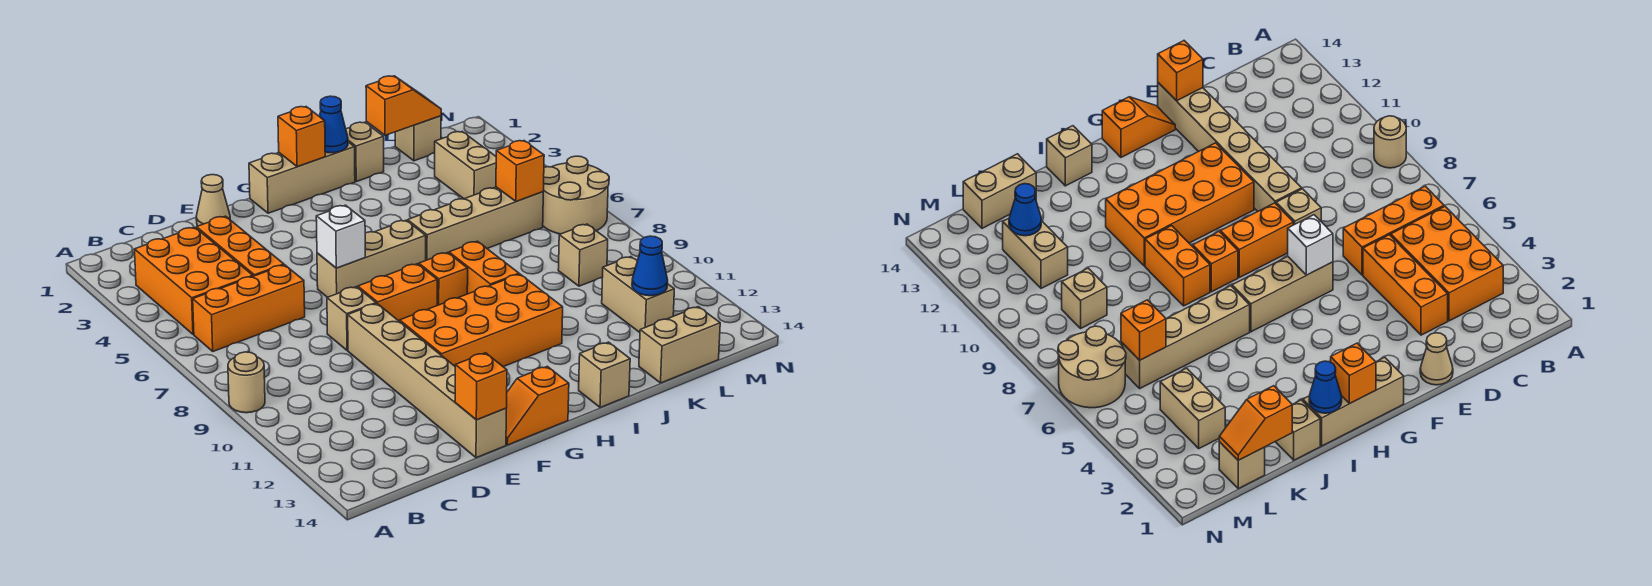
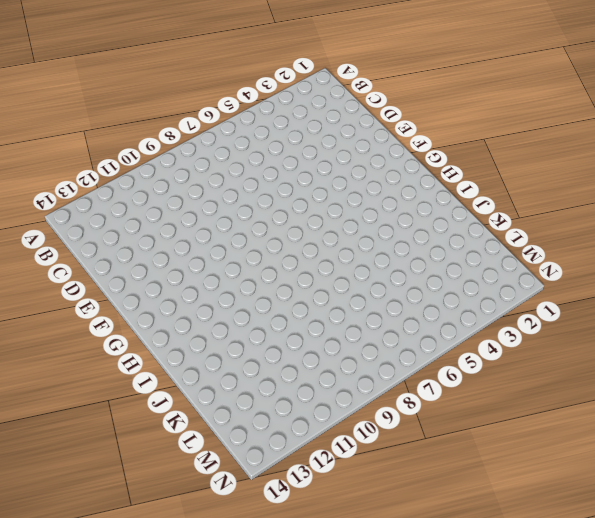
none -> tan round brick A9 level 1
none -> orange brick B3:C5 level 1
none -> orange brick B6:D6 level 1
none -> orange brick D3:D5 level 1

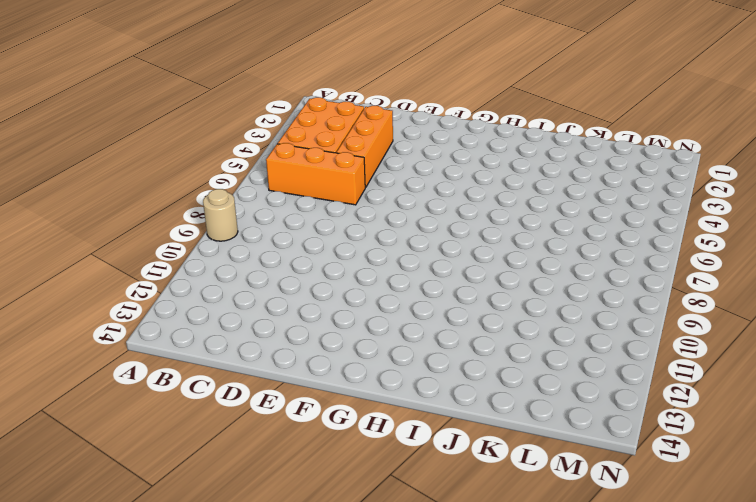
none -> tan cone E1 level 1
none -> tan brick E8 level 1
none -> tan brick E9:E14 level 1
none -> tan brick F6:H6 level 1

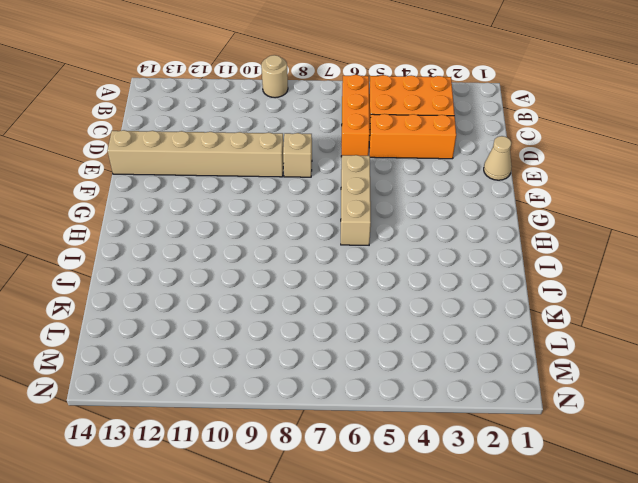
none -> orange brick F8:G8 level 1
none -> orange brick F10:I11 level 1
none -> orange slope F14:G14 level 1 top G
none -> tan brick G1:I1 level 1

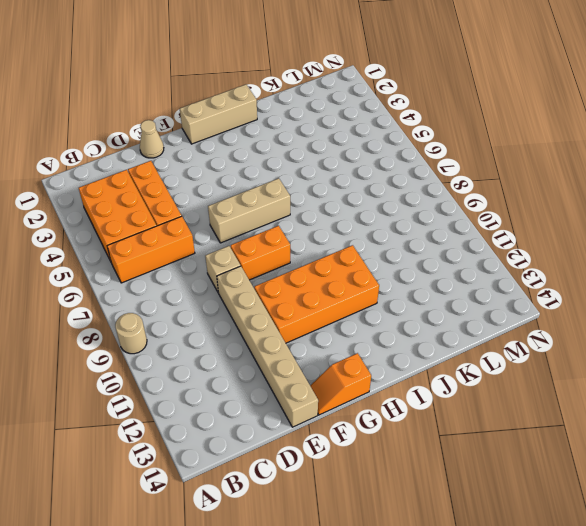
none -> orange brick H8 level 1
none -> tan brick I6:L6 level 1
none -> orange brick I8:I9 level 1
none -> tan brick I14 level 1

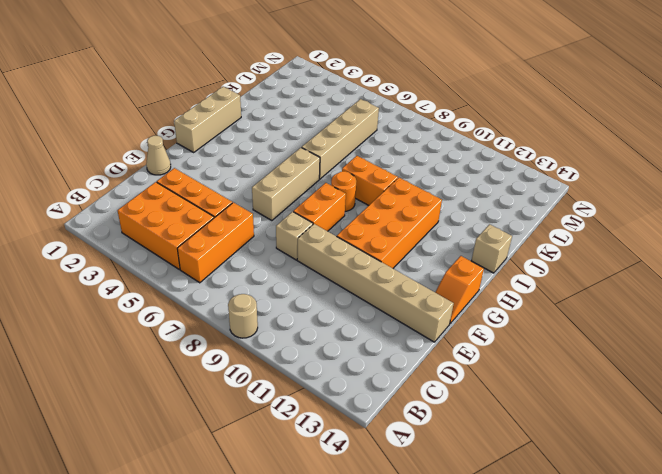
orange round brick H8 level 1 -> orange brick H8 level 1
none -> tan brick J1 level 1
none -> tan brick K14:L14 level 1
none -> tan brick L1 level 1
none -> tan brick L3:L4 level 1

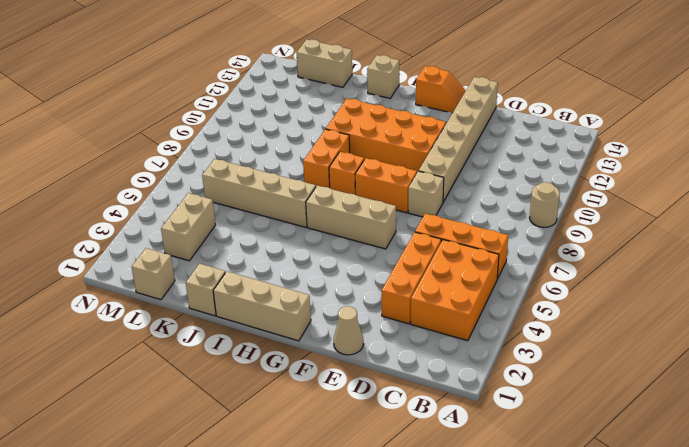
none -> tan brick L9 level 1
none -> tan brick L11:L12 level 1
none -> tan round brick M6:N7 level 1
none -> orange brick E14 level 2

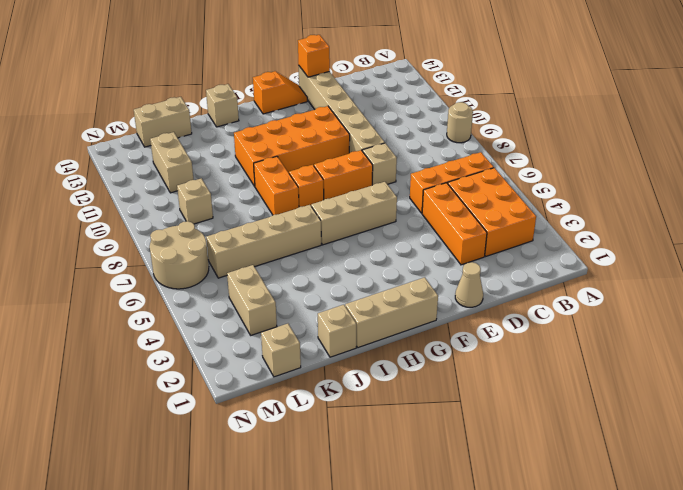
none -> white brick F6 level 2
none -> orange brick H1 level 2
none -> blue cone I1 level 2
none -> orange slope K1:L1 level 2 top K

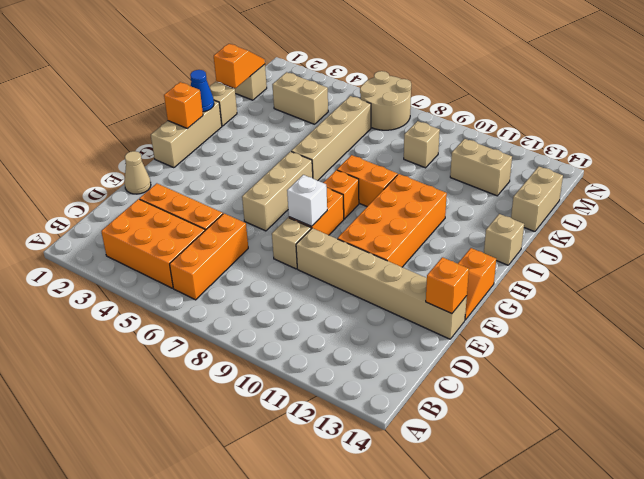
white brick F8 level 2 -> white brick F6 level 2
none -> tan round brick A9 level 1
none -> orange brick L6 level 2
none -> blue cone L12 level 2

